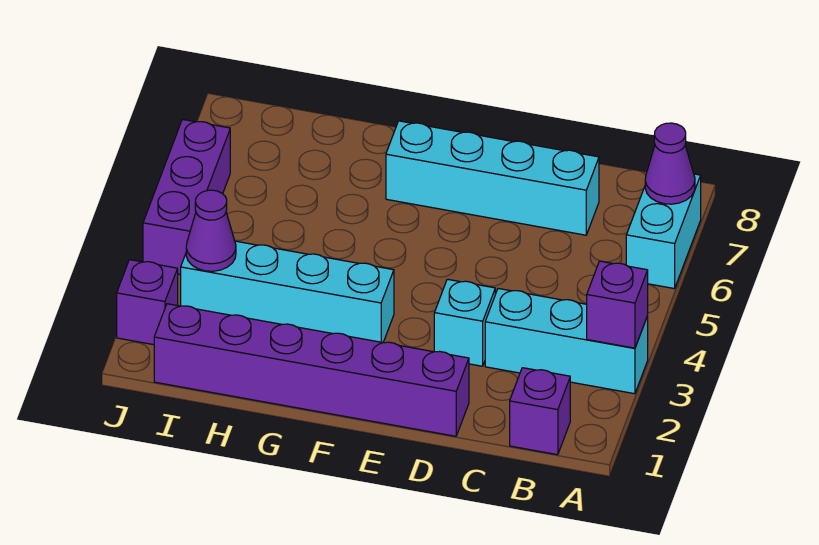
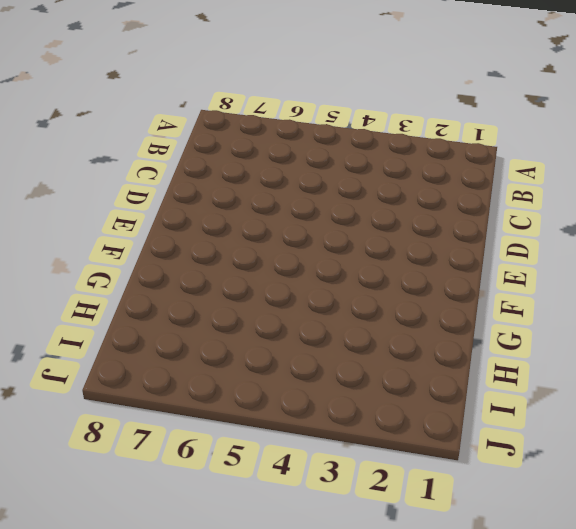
none -> cyan brick A3:C3 level 1
none -> cyan brick A6:A7 level 1
none -> purple brick B1 level 1

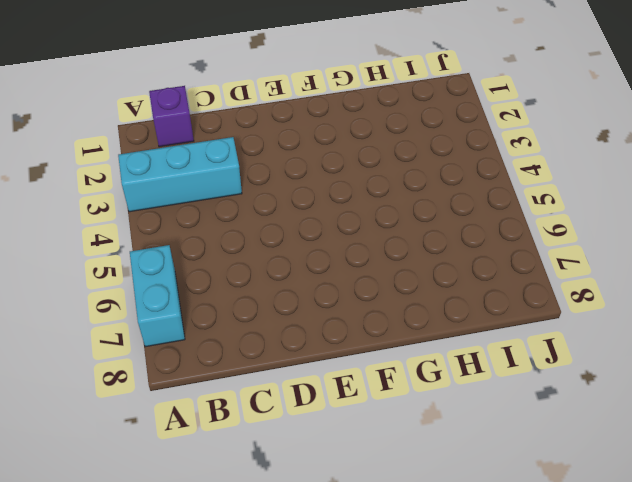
none -> cyan brick C7:F7 level 1
none -> purple brick D1:I1 level 1
none -> cyan brick D3 level 1

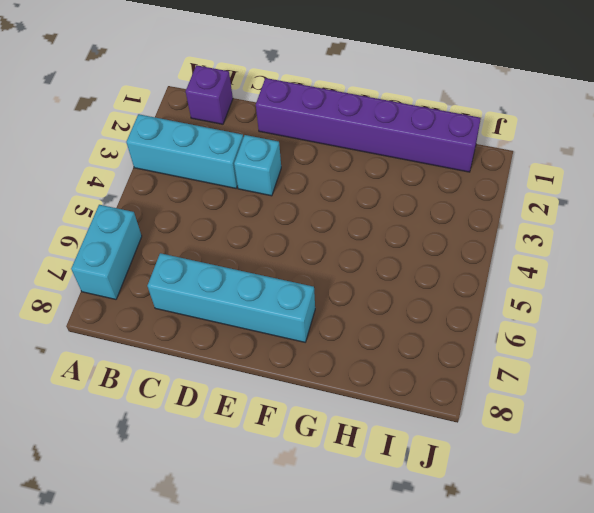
none -> cyan brick F3:I3 level 1
none -> purple brick J2 level 1
none -> purple brick J4:J6 level 1

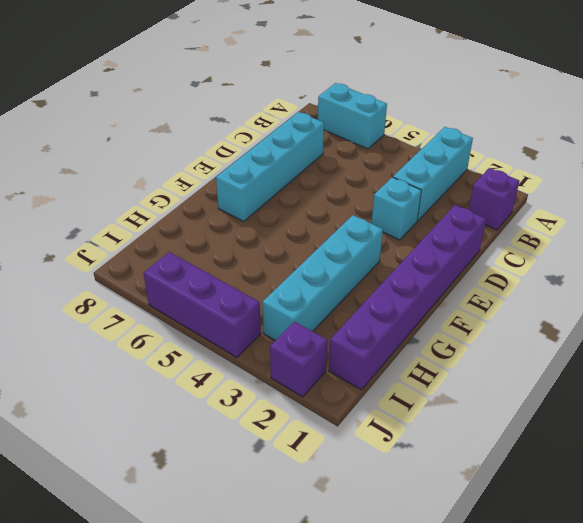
none -> purple brick A3 level 2
none -> purple cone A7 level 2
none -> purple cone I3 level 2

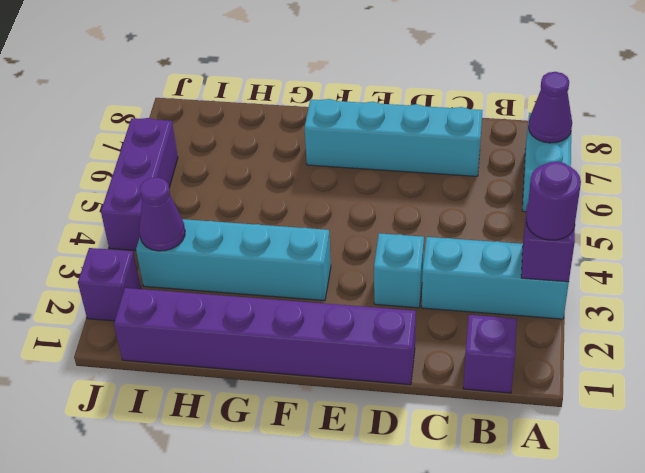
purple round brick A3 level 3 -> none

